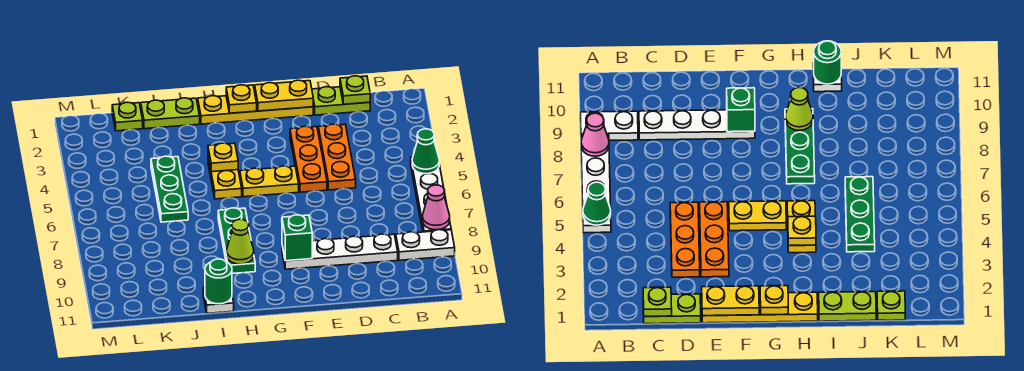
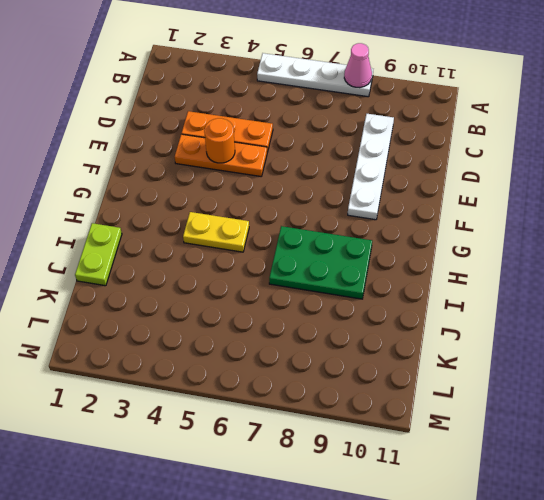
orange round brick E4 level 2 -> none
green plate H7:I9 level 1 -> green plate H7:H9 level 1
none -> white plate A9:B9 level 1
none -> lime plate C1:D1 level 1
none -> yellow plate E1:H1 level 1

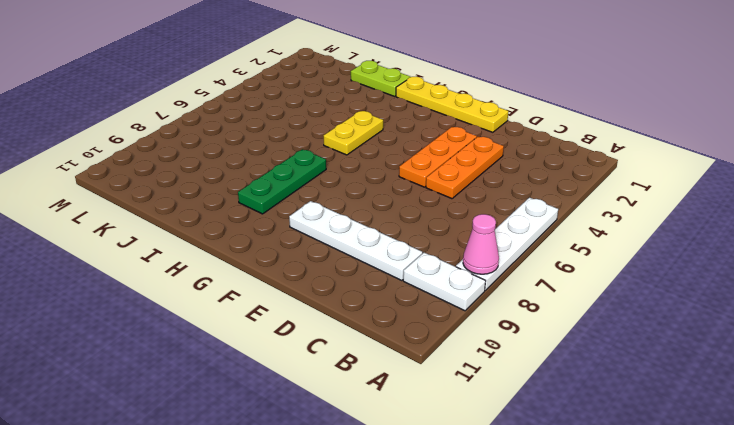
none -> lime plate C1:D1 level 1
none -> yellow plate F5:G5 level 1
none -> white plate I11 level 1

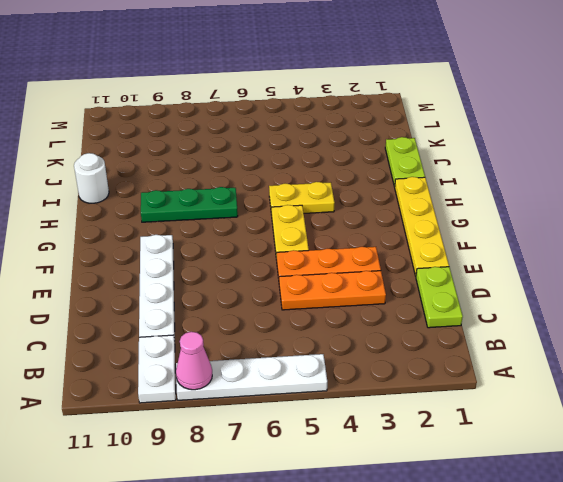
white round brick I11 level 1 -> white plate I11 level 1
none -> green plate J4:J6 level 1
none -> lime plate K1 level 1
none -> green cone A5 level 2

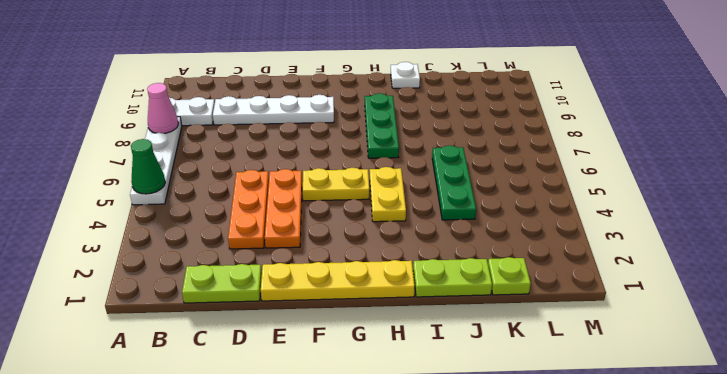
none -> lime plate C1 level 2
none -> yellow plate E1:F1 level 2
none -> green brick F9 level 2

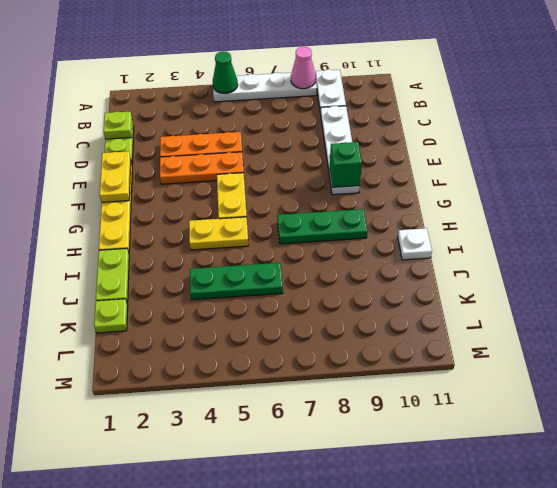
none -> yellow plate G1 level 2
none -> yellow plate H4 level 2
none -> lime cone H9 level 2

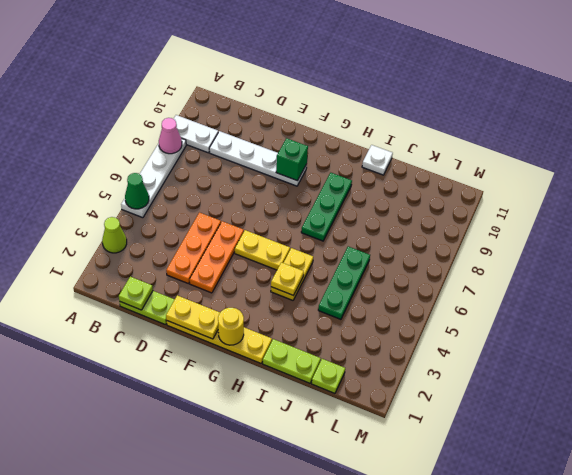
lime cone A3 level 1 -> lime cone H9 level 2
yellow round brick G1 level 2 -> yellow plate G1 level 2
none -> green round brick I11 level 2

